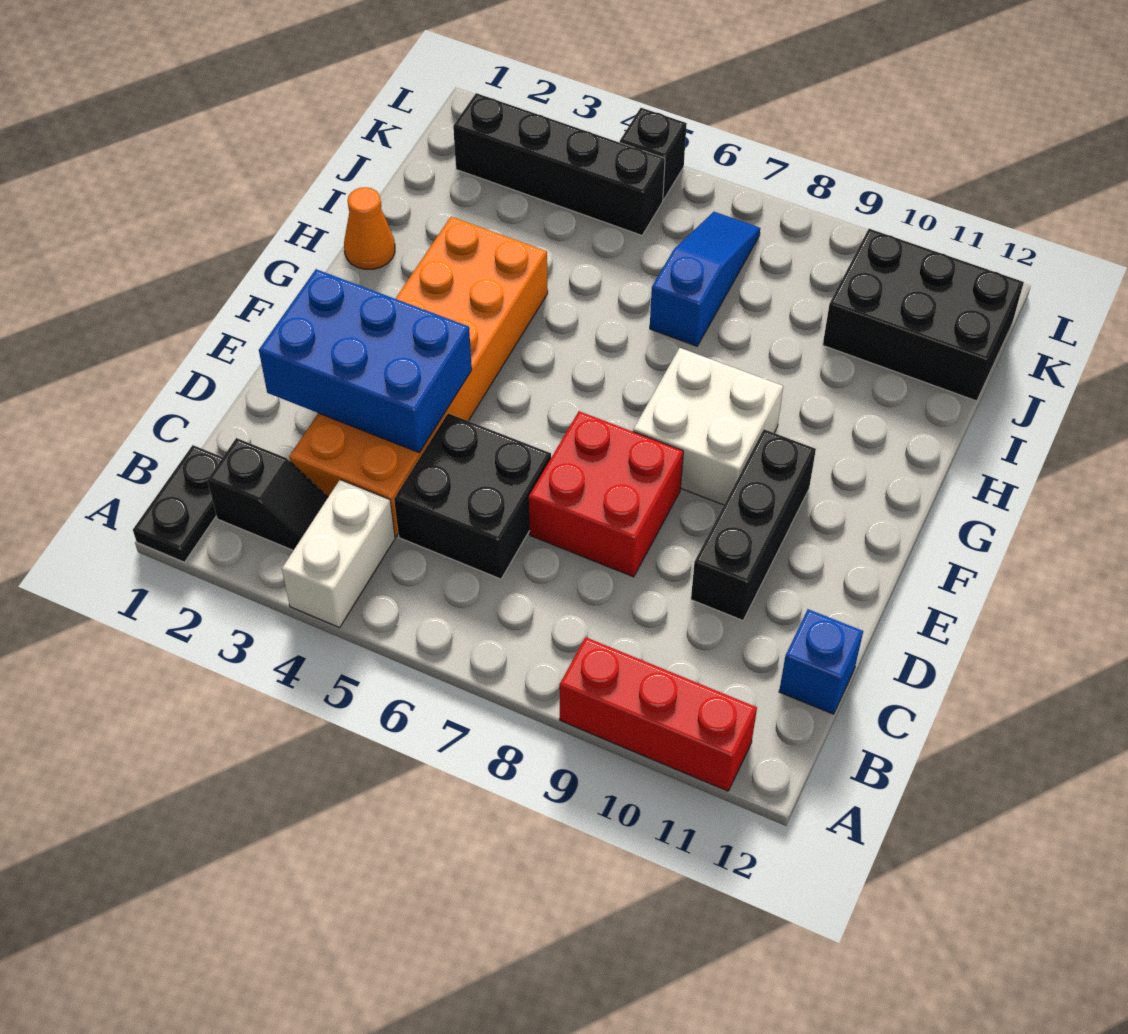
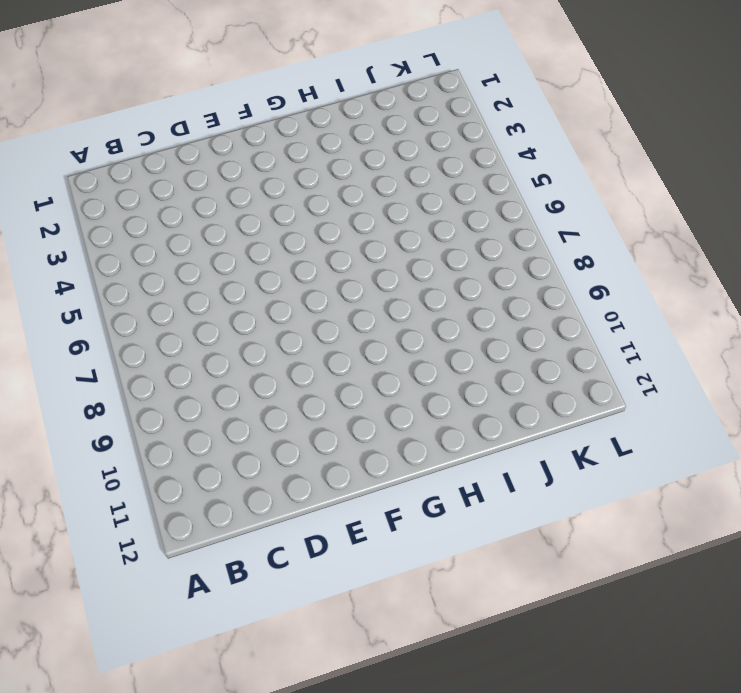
none -> black plate A1:B1 level 1
none -> white brick A4:B4 level 1
none -> red brick A9:A11 level 1

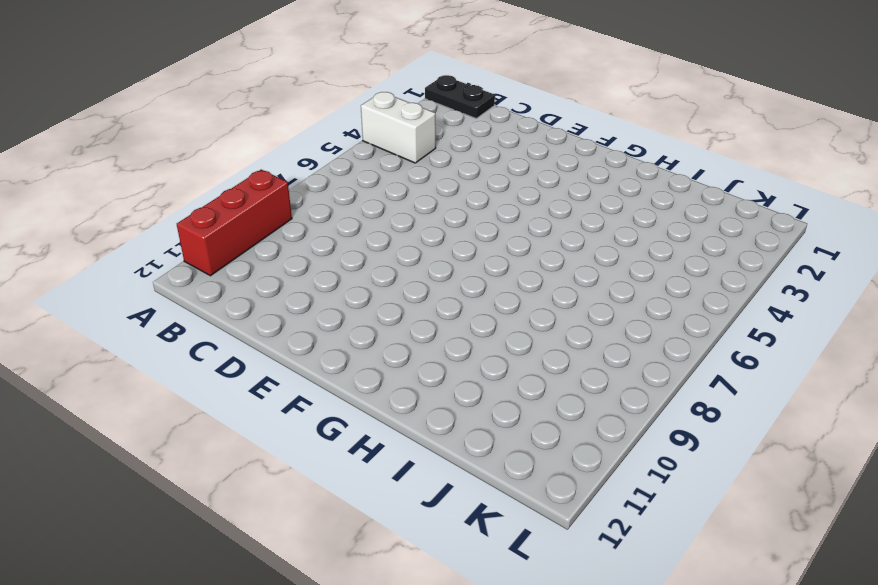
none -> black slope B2:B3 level 1 top 2
none -> orange brick C3:H4 level 1
none -> black brick C5:D6 level 1

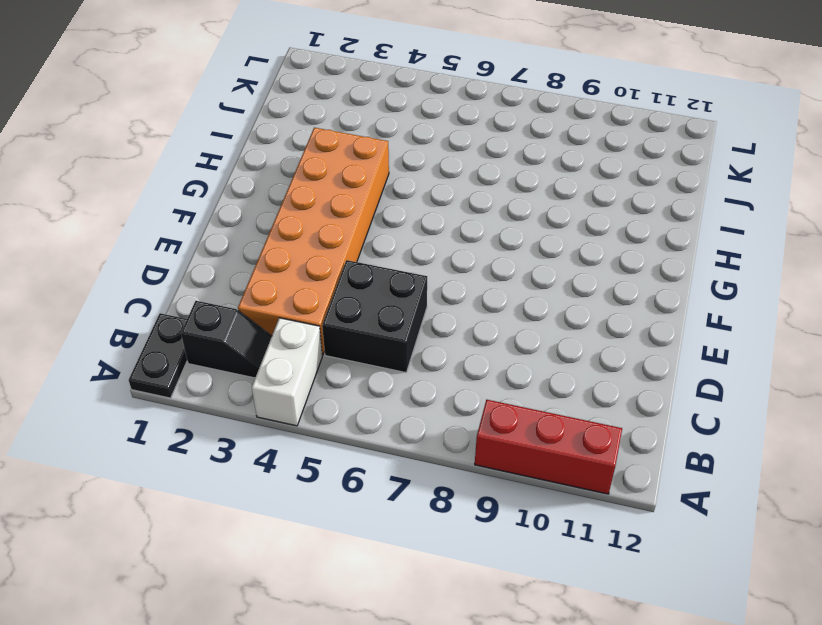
none -> blue brick C12 level 1
none -> red brick D7:E8 level 1
none -> black brick D10:F10 level 1

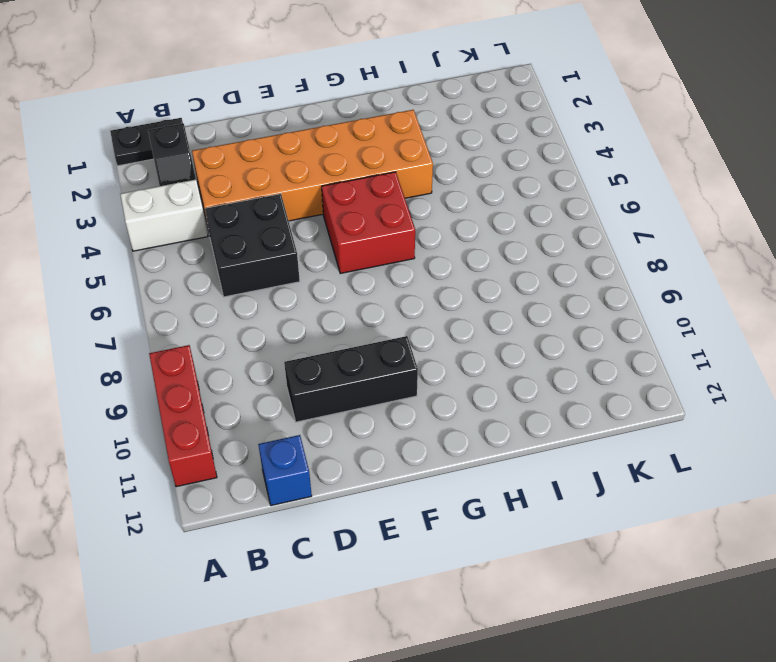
red brick F5:G6 level 1 -> red brick D7:E8 level 1
none -> white brick F8:G9 level 1
none -> orange cone H1 level 1
none -> blue slope I7:K7 level 1 top I

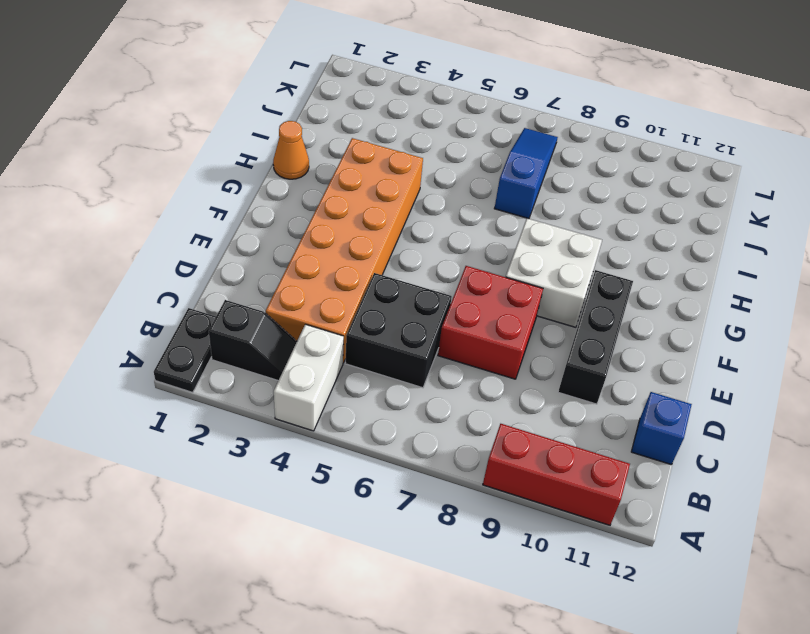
none -> black brick J10:K12 level 1
none -> black brick K2:K5 level 1
none -> black brick L5 level 1

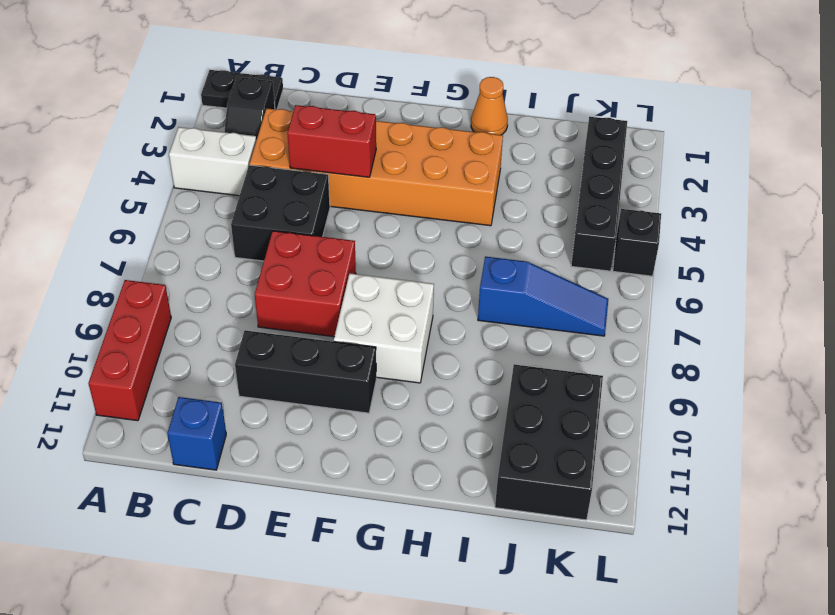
red brick D4:E4 level 2 -> blue brick D2:E4 level 2

